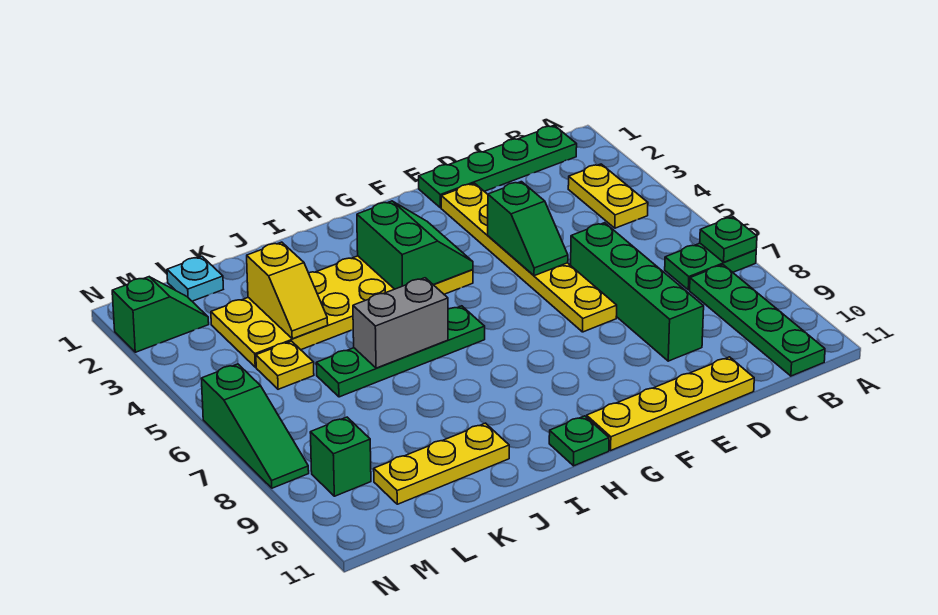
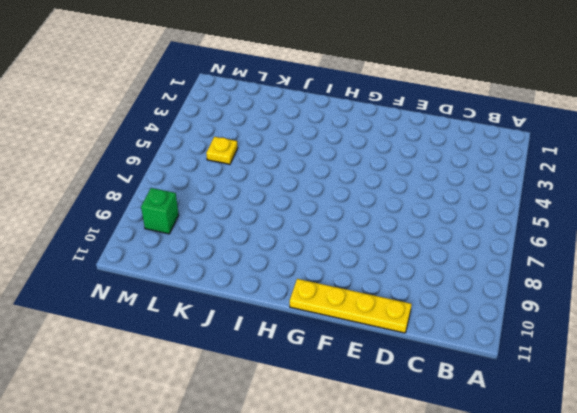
none -> green plate A7:B7 level 1
none -> green plate B1:E1 level 1
none -> yellow plate B3:B4 level 1

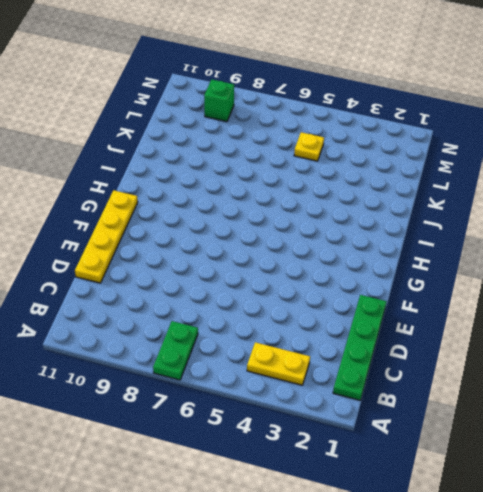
none -> green plate B8:B11 level 1
none -> green brick D6:D9 level 1
none -> yellow plate E2:E7 level 1

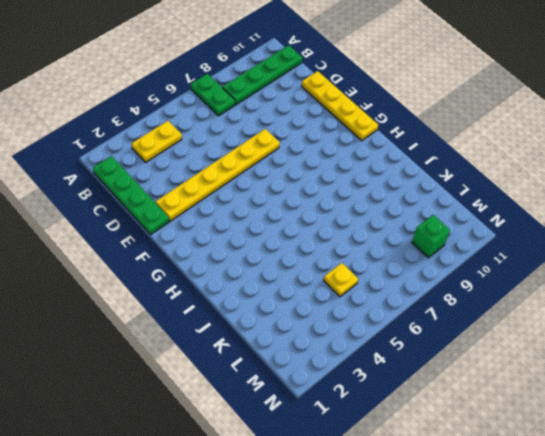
none -> green brick D6:D9 level 1
none -> yellow plate G3:L4 level 1
none -> green plate H6:K6 level 1

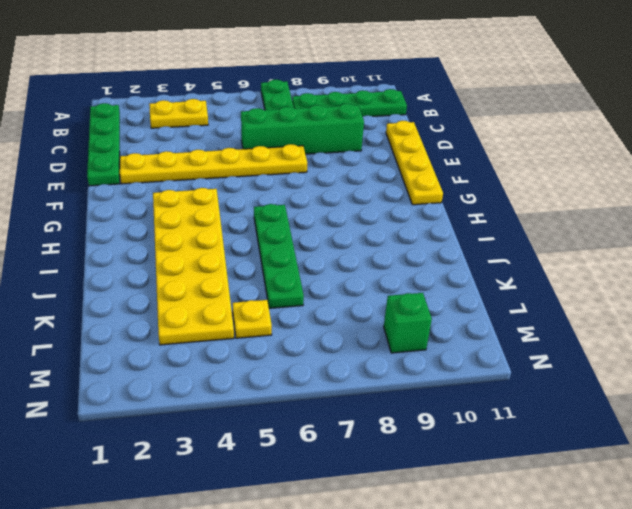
none -> green plate H11 level 1
none -> yellow plate J10:L10 level 1
none -> cyan plate L1 level 1

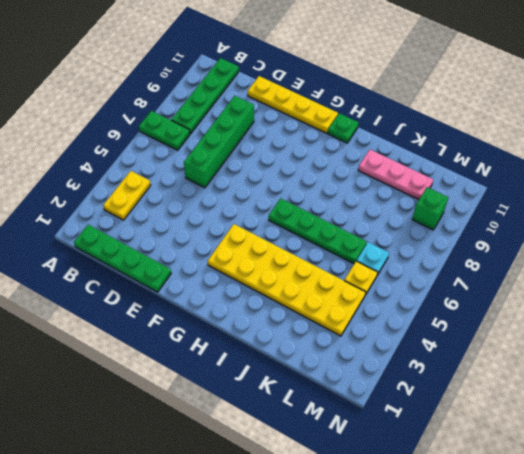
pink plate J10:L10 level 1 -> yellow plate J10:L10 level 1
cyan plate L6 level 1 -> cyan plate L1 level 1
none -> yellow plate E2:E7 level 1
none -> green slope M2:N2 level 1 top N
none -> green slope N6:N8 level 1 top 6

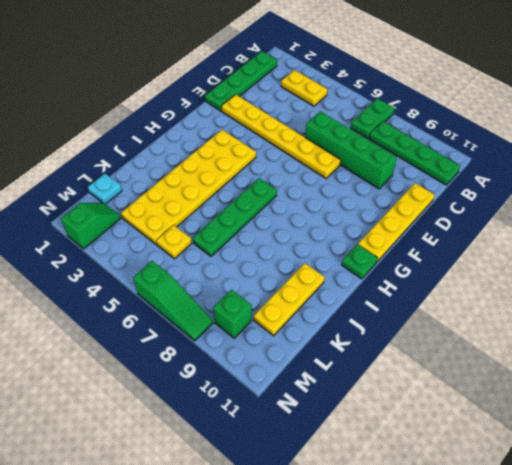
none -> green plate A7 level 2
none -> green slope E4:E5 level 2 top 4
none -> green slope G3:H4 level 2 top H

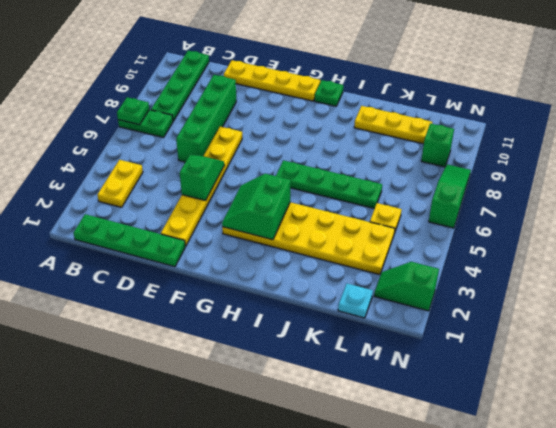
none -> grey brick I6:J6 level 2
none -> yellow slope K3:K4 level 2 top 3

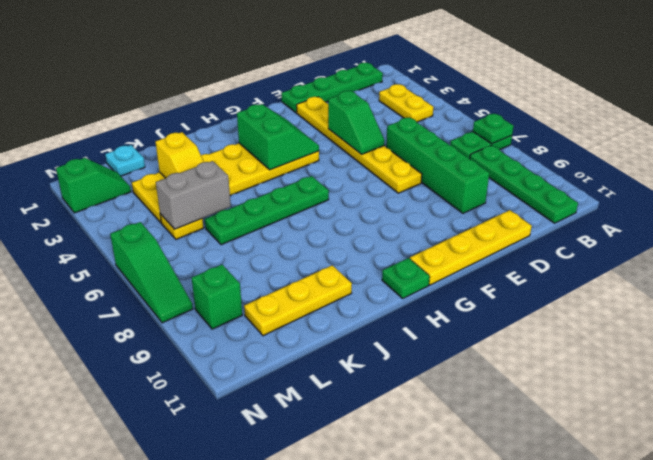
grey brick K5:L5 level 2 -> grey brick I6:J6 level 2

